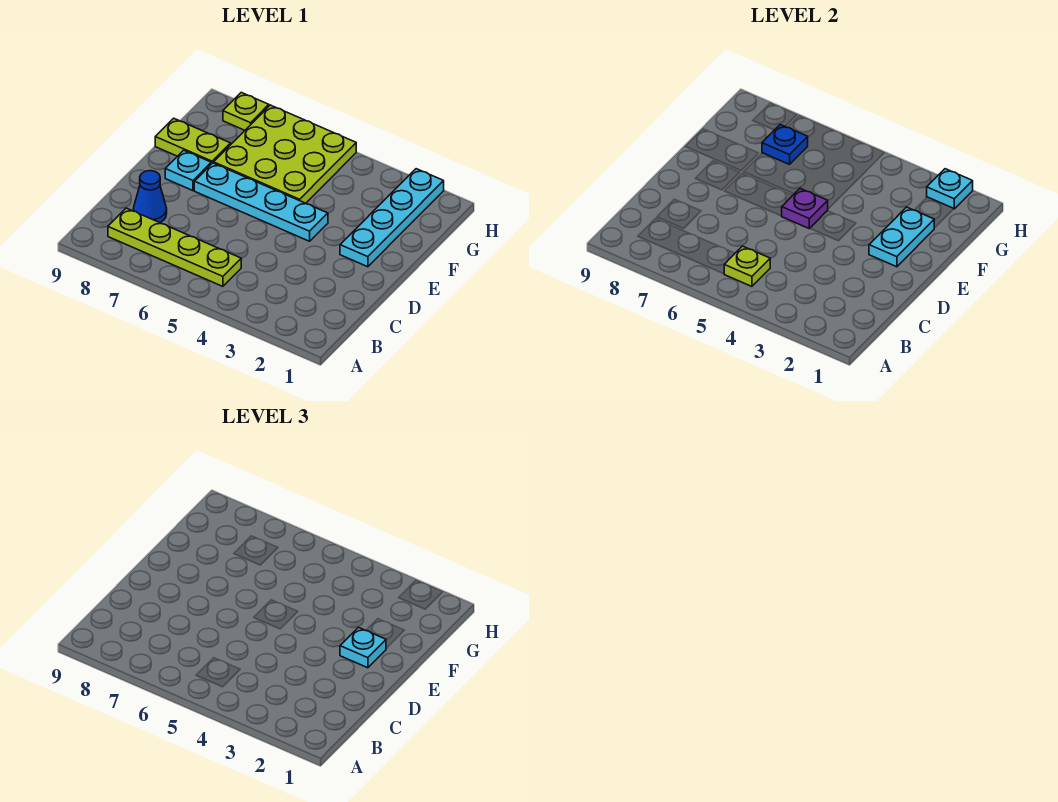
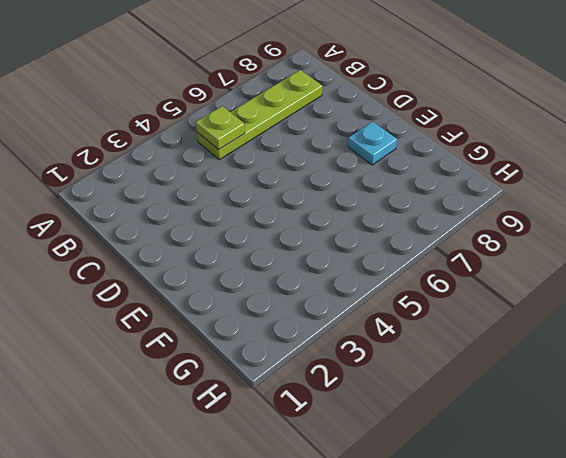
none -> blue cone C8 level 1
none -> cyan plate E2:H2 level 1
none -> cyan plate E4:E7 level 1

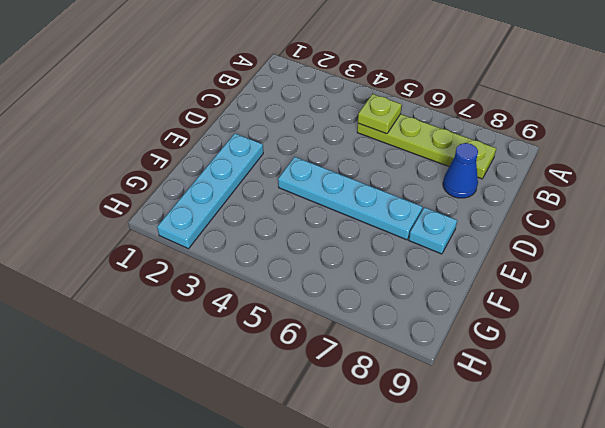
none -> lime plate F5:H7 level 1
none -> lime plate F8:F9 level 1
none -> lime plate H8 level 1

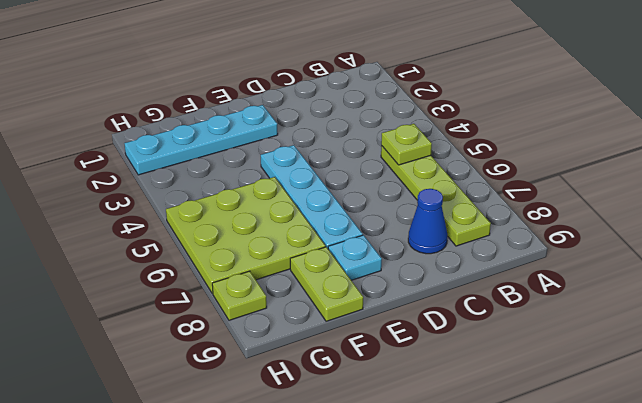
none -> cyan plate E2:F2 level 2
none -> purple plate E5 level 2
none -> blue plate G7 level 2

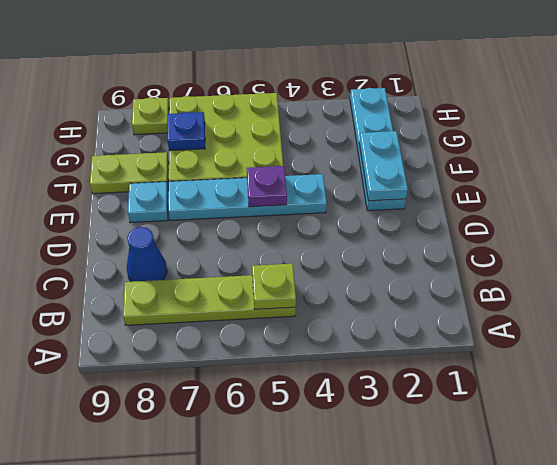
none -> cyan plate H2 level 2
none -> cyan plate E2 level 3

